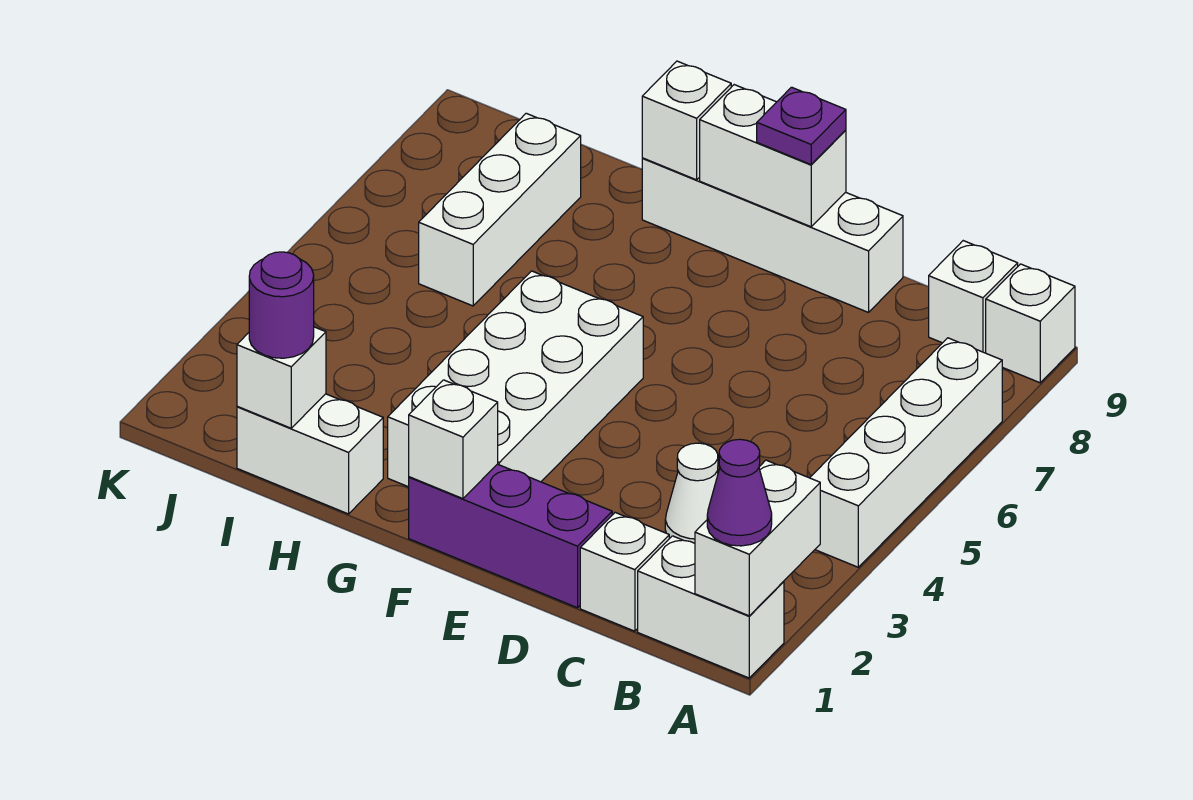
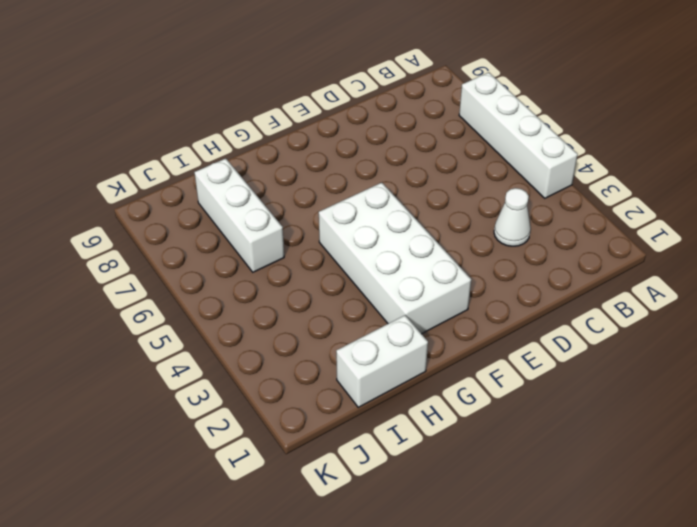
none -> white brick A1:B1 level 1
none -> white brick A9 level 1
none -> white brick B9 level 1

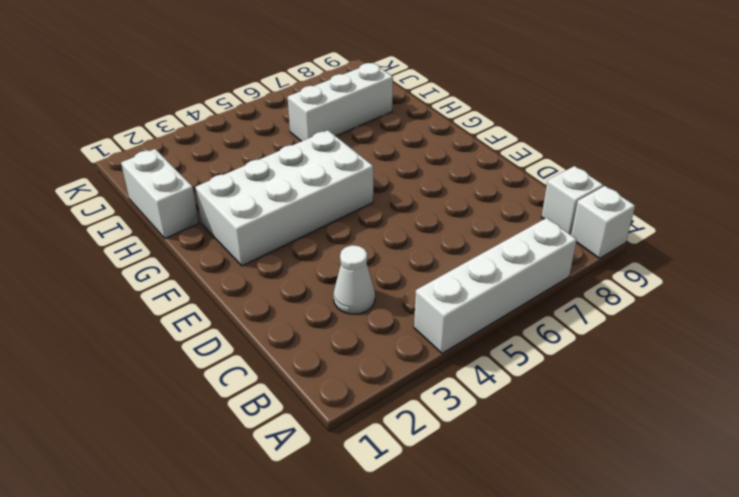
none -> white brick A1:B1 level 1
none -> white brick C1 level 1
none -> purple brick D1:F1 level 1

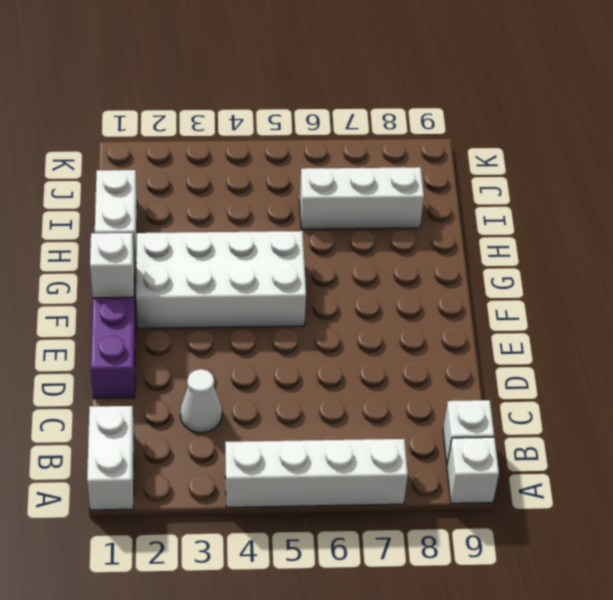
none -> white brick C1 level 1
none -> white brick D9:G9 level 1
none -> white brick A1:A2 level 2

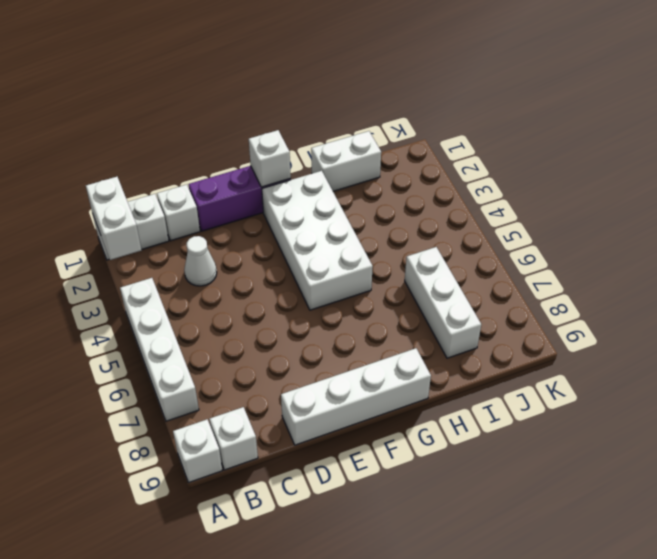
none -> white brick E9:F9 level 2
none -> white brick G9 level 2
none -> white brick I1 level 2

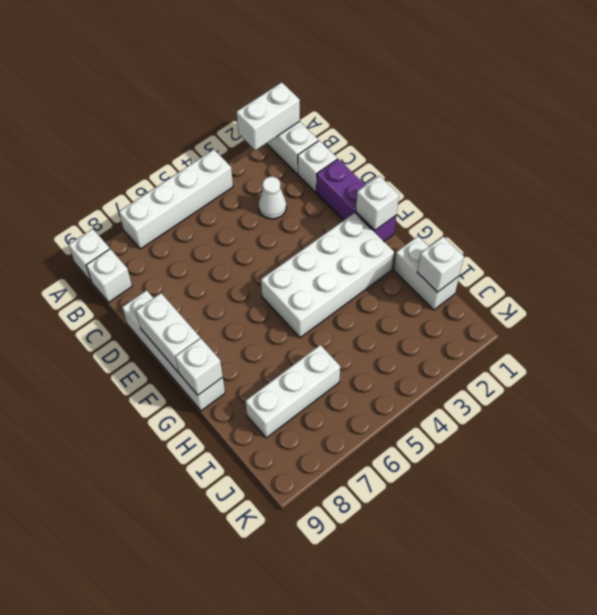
none -> purple cone A1 level 3
none -> purple plate E9 level 3
none -> purple round brick I1 level 3

